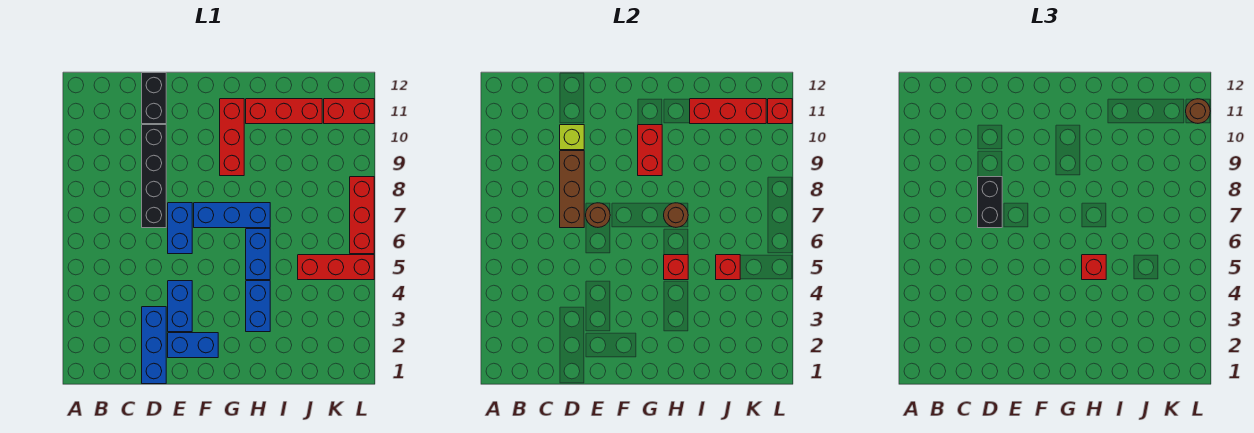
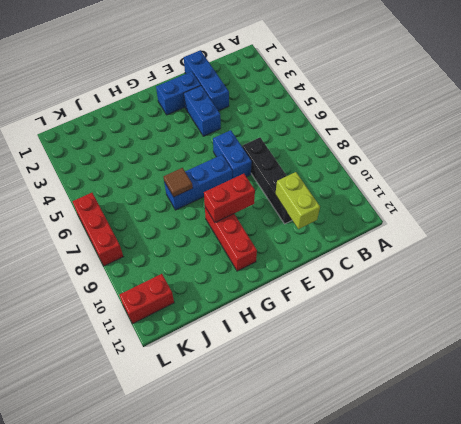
lime brick D10:D11 level 2 -> lime brick D10 level 2
red brick F9:G9 level 2 -> red brick G9:G10 level 2
brown tile H7 level 2 -> brown round brick H7 level 2
none -> black brick D11:D12 level 1
none -> blue brick H3:H4 level 1
none -> blue brick H5:H6 level 1

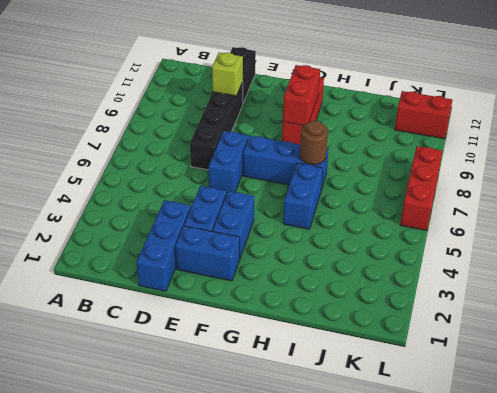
blue brick F3:F4 level 1 -> blue brick H3:H4 level 1
none -> red brick H11:J11 level 1
none -> red brick J5:L5 level 1
none -> brown brick D7:D9 level 2

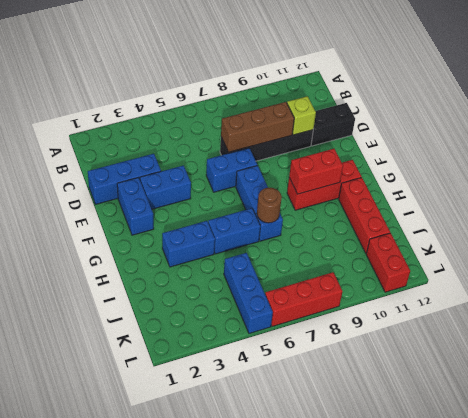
blue brick J5:L5 level 1 -> red brick J5:L5 level 1
none -> brown round brick E7 level 2
none -> red brick H5 level 2
none -> red brick I11:K11 level 2

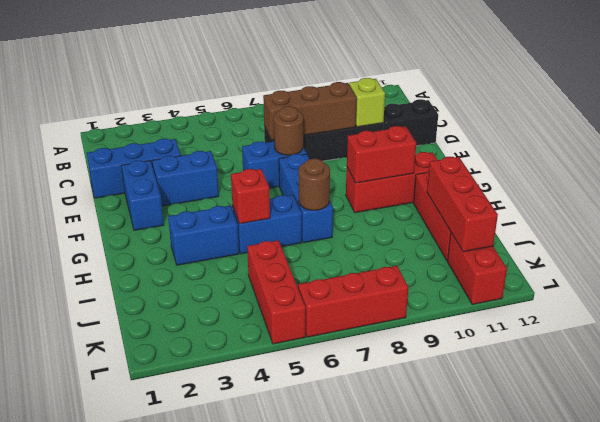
none -> red brick J5 level 2
none -> red brick L11 level 2
none -> black brick D7:D8 level 3

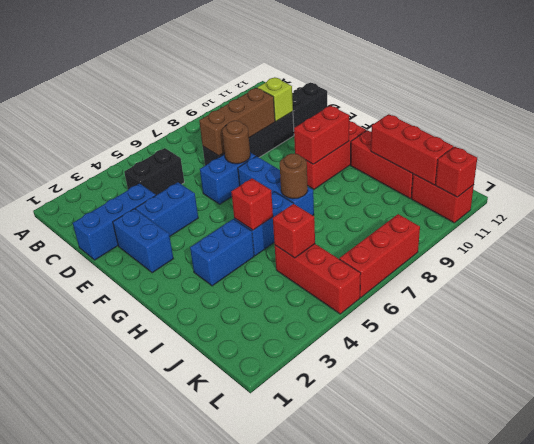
black brick C4:C5 level 1 -> black brick D7:D8 level 3
none -> red brick H5 level 3
none -> brown round brick L11 level 3

